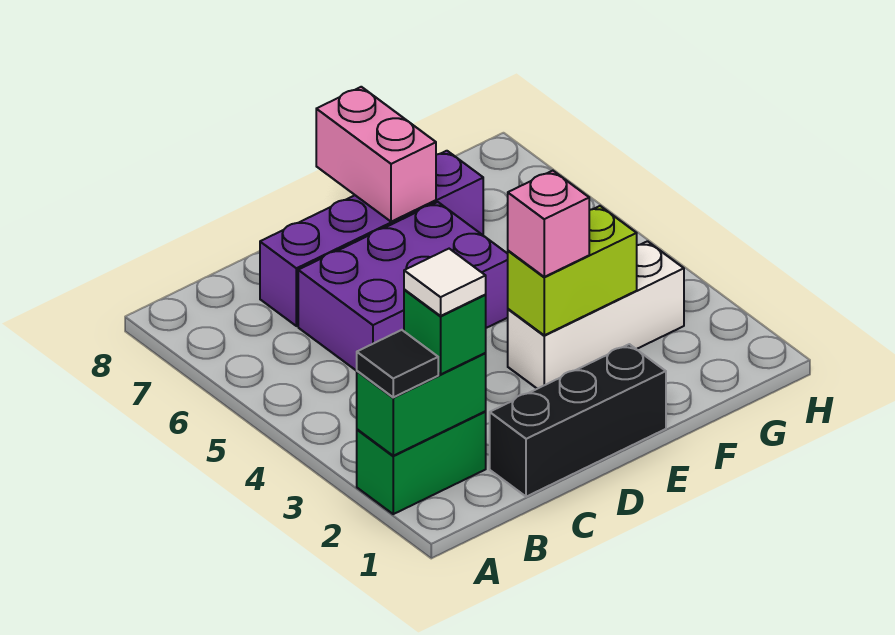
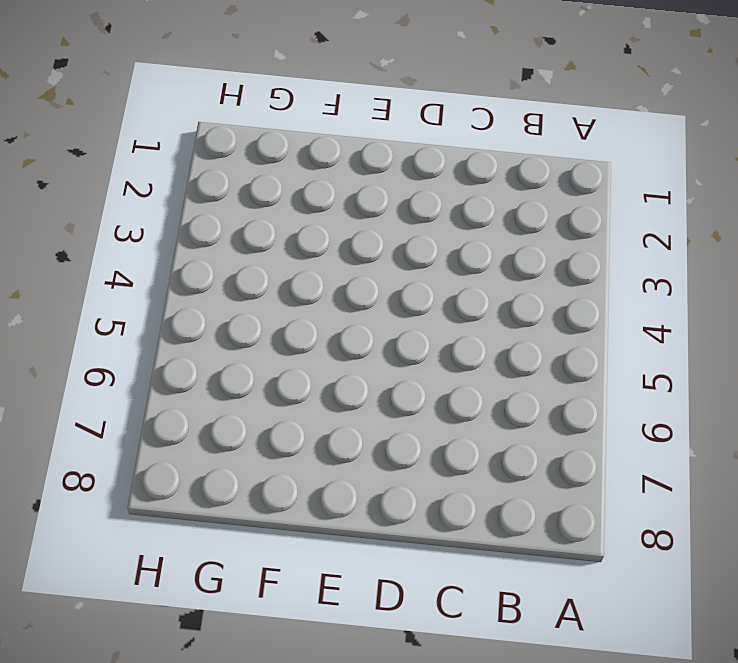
none -> green brick A2:B2 level 1
none -> black brick C1:E1 level 1
none -> purple brick C5:E6 level 1

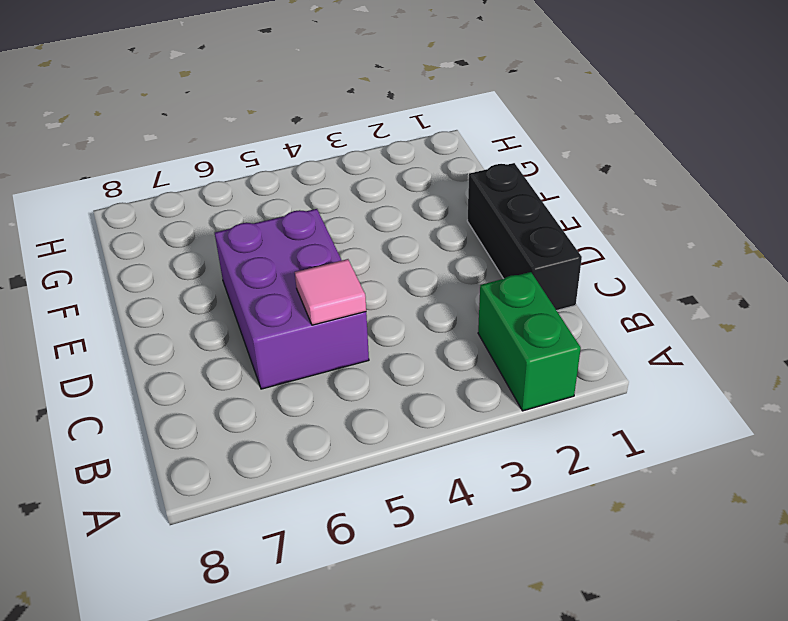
pink tile C5 level 2 -> none
none -> purple brick C7:F7 level 1
none -> white brick E3:G3 level 1
none -> green brick A2:B2 level 2

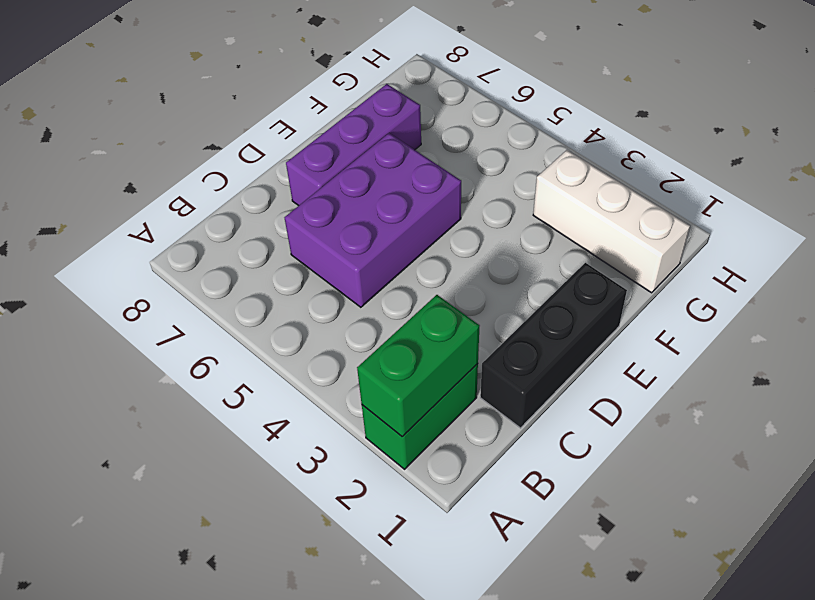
purple brick D7:F7 level 1 -> purple brick C7:F7 level 1
white brick G1:G3 level 1 -> white brick E3:G3 level 1
none -> lime brick E3:F3 level 2
none -> pink brick E7:E8 level 2
none -> black tile A2 level 3

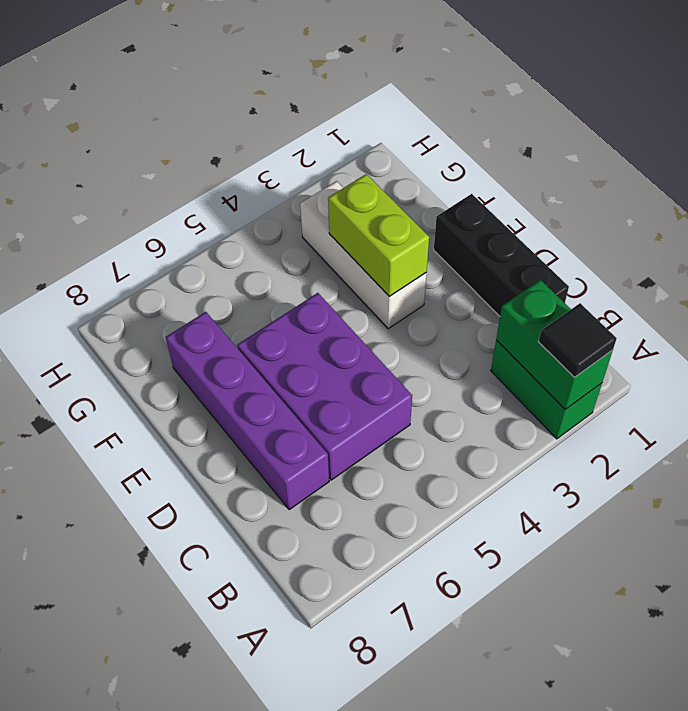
none -> pink brick E7:E8 level 2
none -> green brick B2 level 3
none -> pink brick E3 level 3

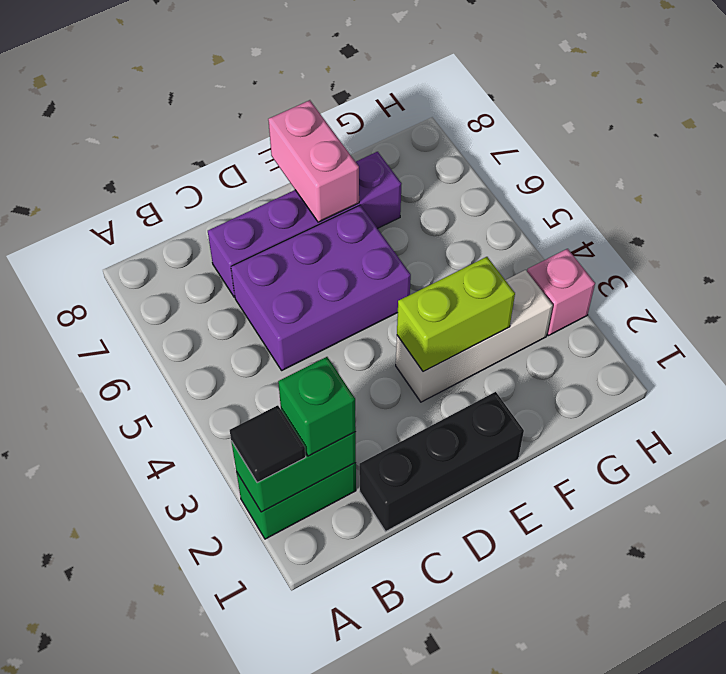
pink brick H3 level 1 -> pink brick E3 level 3
none -> white tile B2 level 4

